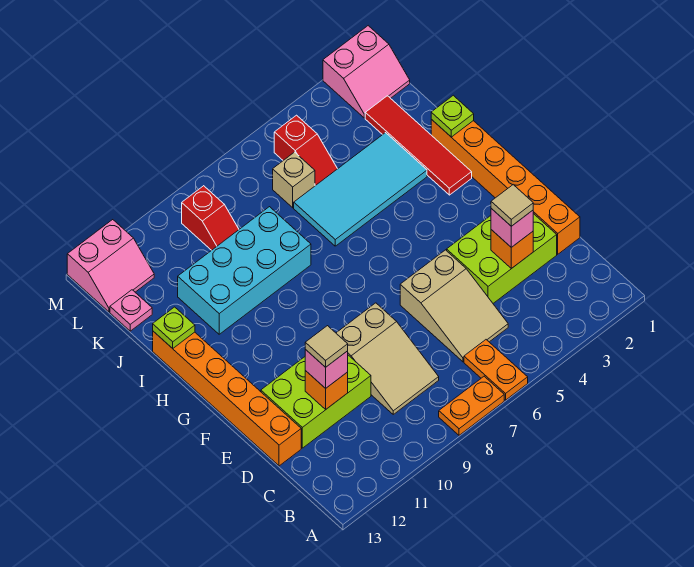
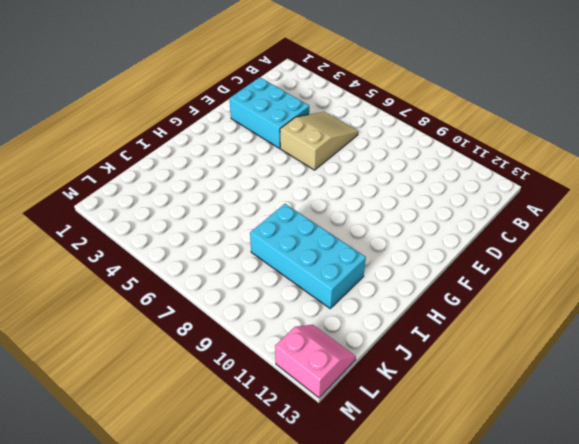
cyan brick D2:E4 level 1 -> lime brick D2:E4 level 1
none -> orange plate A6:B6 level 1
none -> orange plate A7:A8 level 1
none -> tan slope C8:E9 level 1 top E

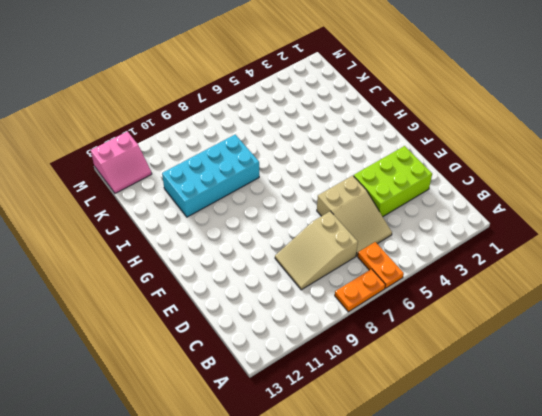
tan slope C7:D9 level 1 top 7 -> tan slope C8:E9 level 1 top E
none -> orange brick D1:I1 level 1
none -> lime brick D10:E12 level 1
none -> orange brick D13:I13 level 1

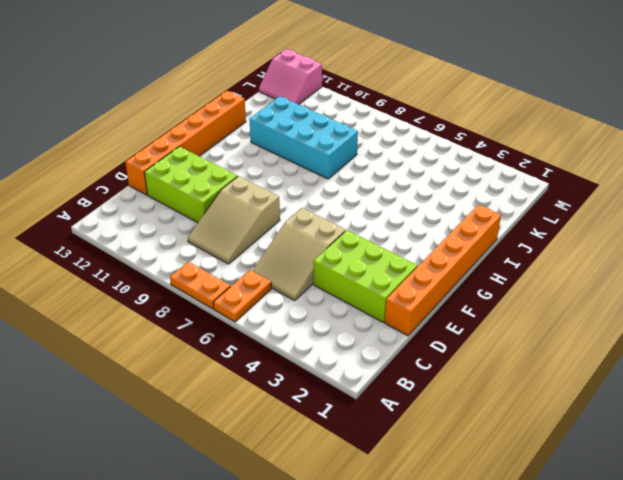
none -> red tile H2:K2 level 1
none -> cyan tile I3:J6 level 1
none -> red slope K5:L5 level 1 top L

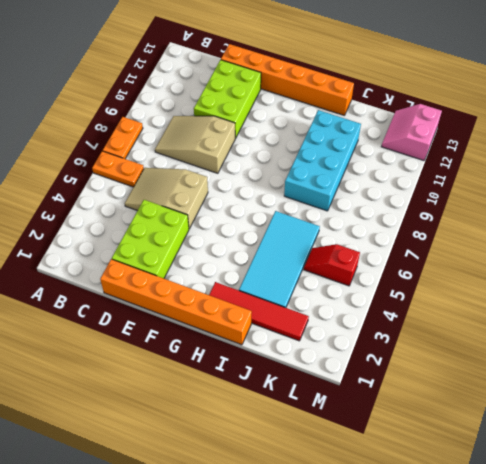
none -> tan brick K6 level 1
none -> red slope K9:L9 level 1 top L
none -> pink plate K13 level 1

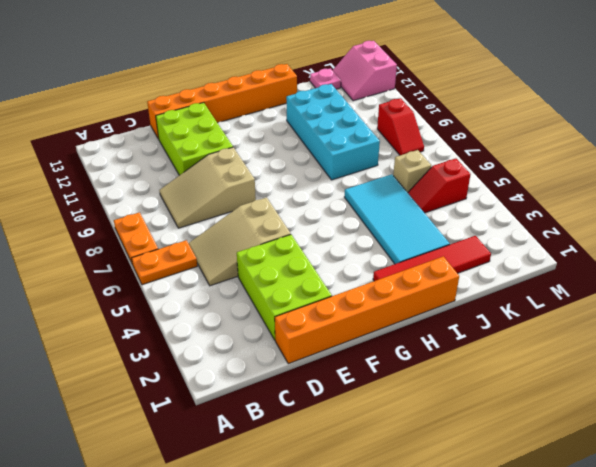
red slope L8:L9 level 1 top 9 -> red slope K9:L9 level 1 top L
none -> pink slope L1:M2 level 1 top M
none -> orange brick D3 level 2
none -> orange brick D11 level 2

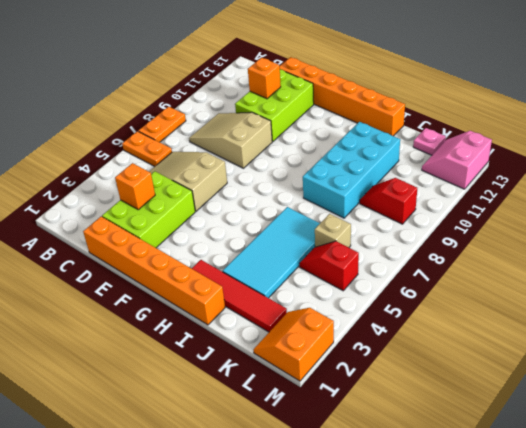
orange slope L1:M2 level 1 top M -> pink slope L1:M2 level 1 top M
none -> lime plate I1 level 2
none -> lime plate I13 level 2
none -> pink brick D3 level 3

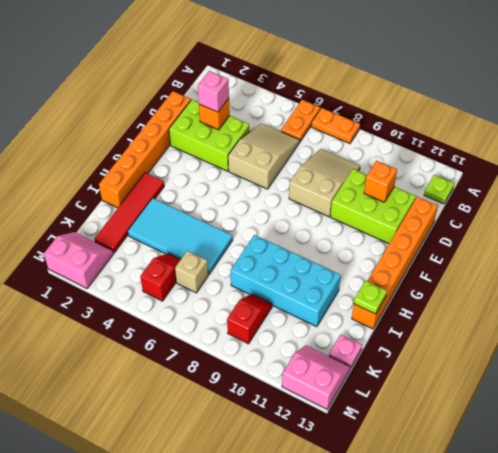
lime plate B13 level 1 -> lime plate I1 level 2
none -> pink brick D11 level 3
none -> tan tile D3 level 4
none -> tan tile D11 level 4

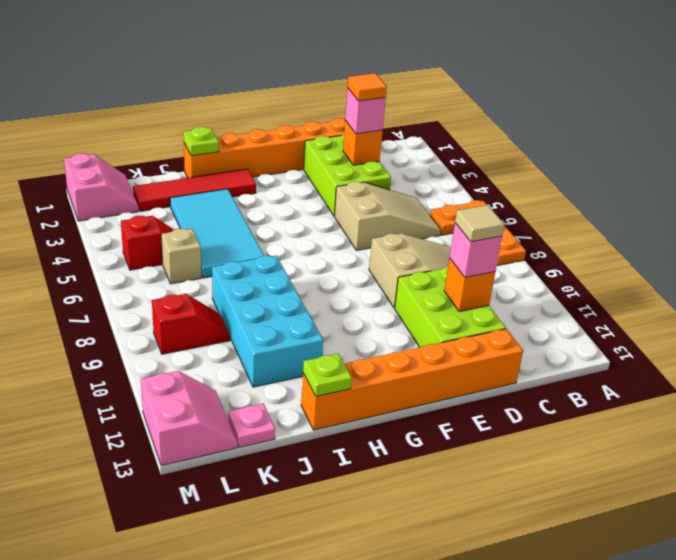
orange tile D3 level 4 -> tan tile D3 level 4

